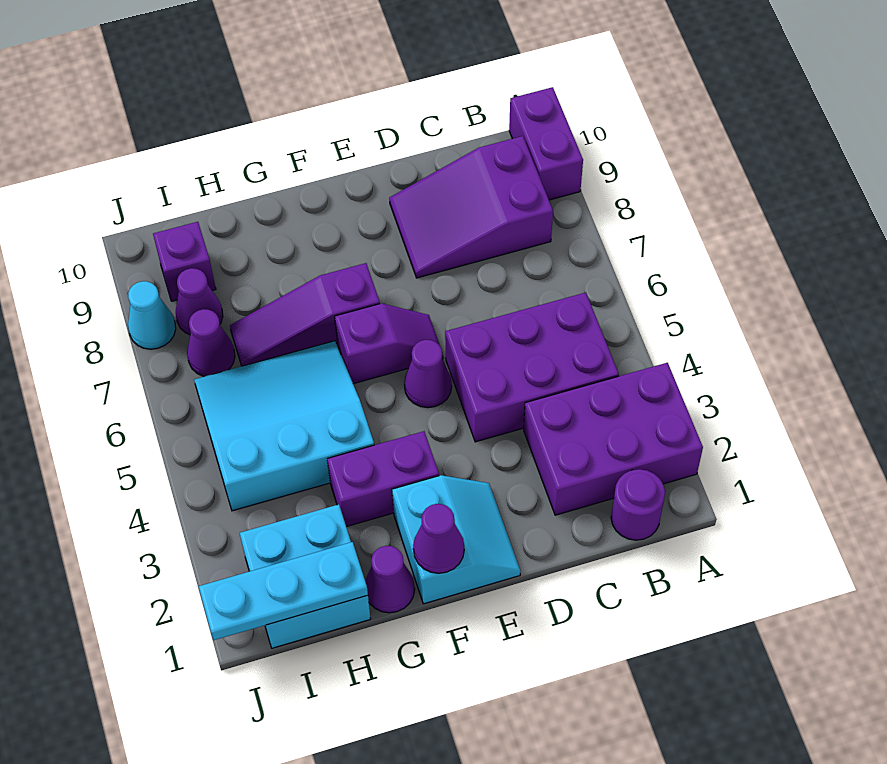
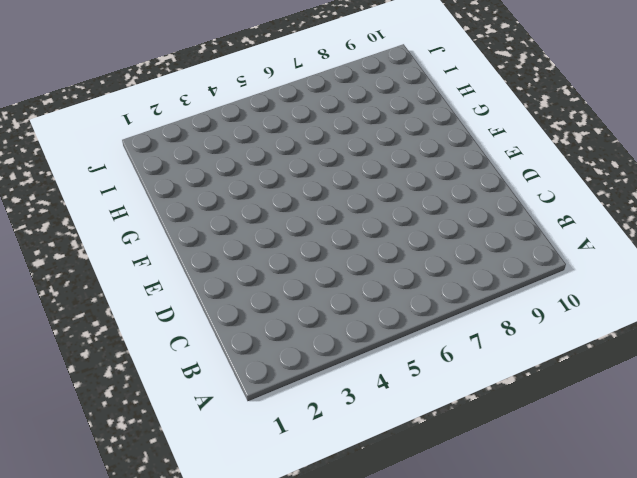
none -> purple brick A2:C3 level 1
none -> purple brick A9:A10 level 1
none -> purple round brick B1 level 1

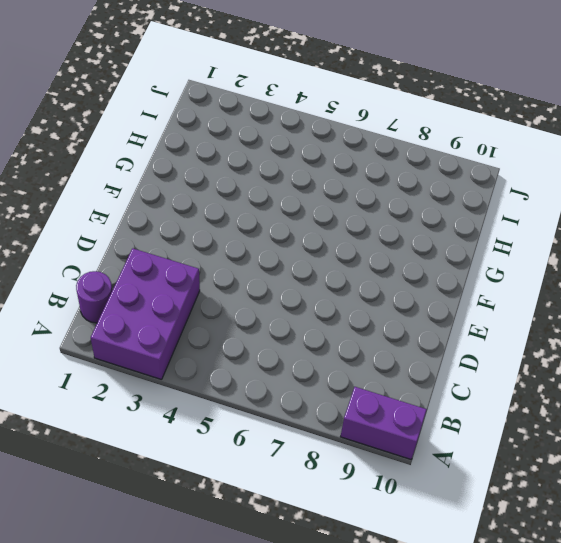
none -> purple brick B4:D5 level 1
none -> purple slope B8:D9 level 1 top B
none -> cyan slope E1:F2 level 1 top F

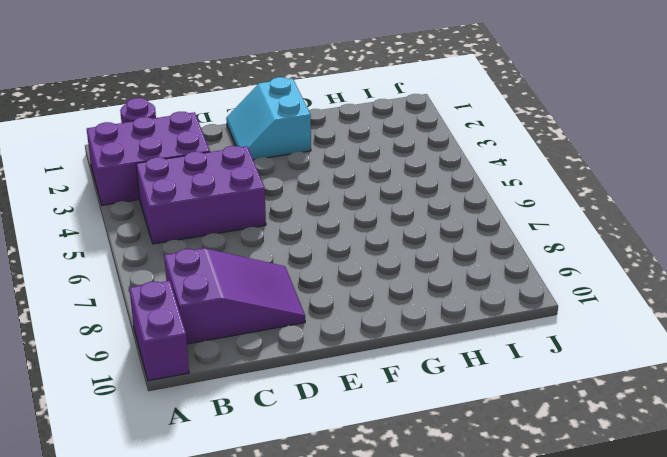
none -> purple cone E5 level 1
none -> purple slope E6:F6 level 1 top F
none -> purple brick F3:G3 level 1

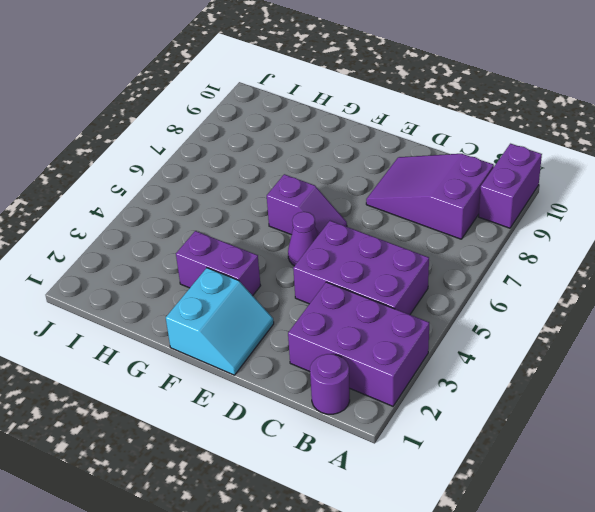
none -> purple slope F7:H7 level 1 top F
none -> purple cone G1 level 1
none -> cyan slope G4:I6 level 1 top 4

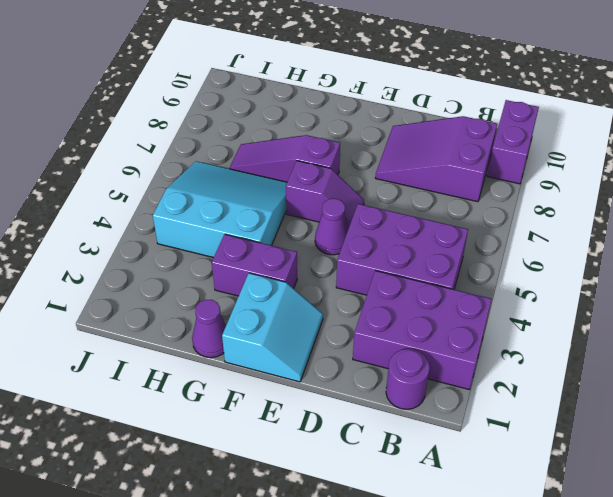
none -> cyan brick H1:I2 level 1
none -> purple cone I7 level 1
none -> purple cone I8 level 1

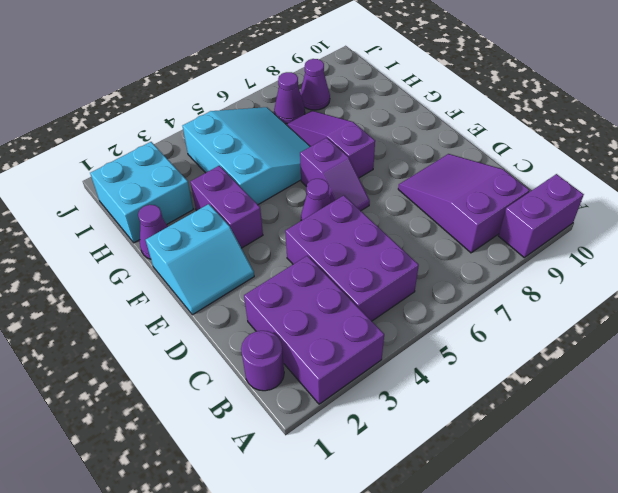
none -> purple brick I9 level 1
none -> cyan cone J8 level 1
none -> purple cone F1 level 2

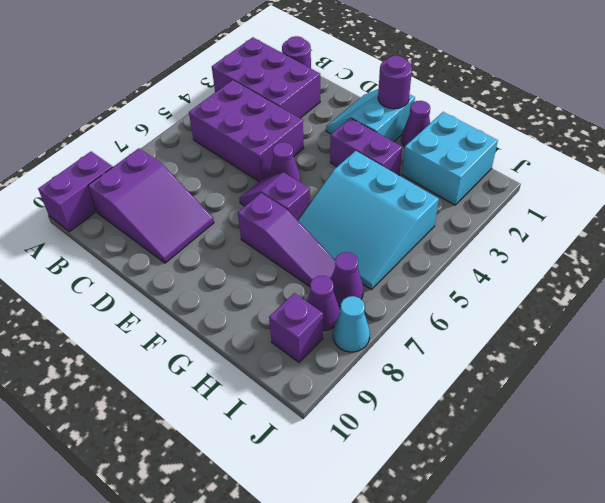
purple round brick F1 level 2 -> purple cone F1 level 2
none -> cyan plate H1:J1 level 2

